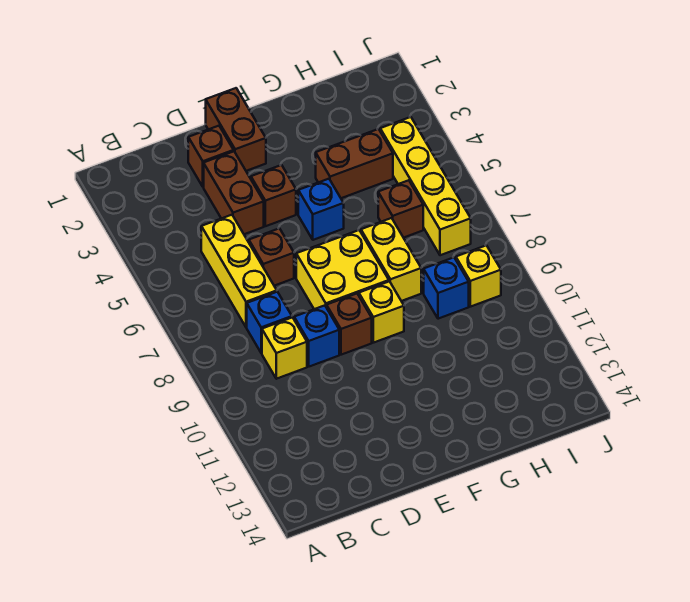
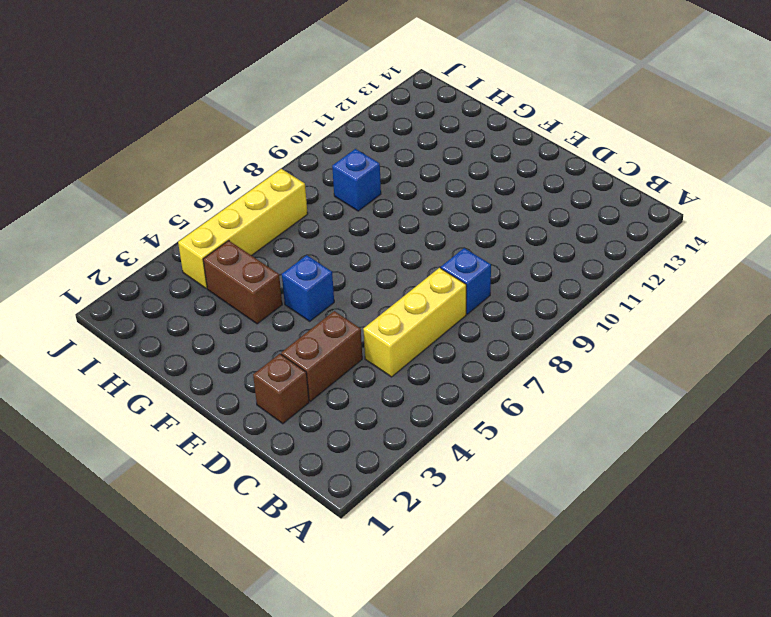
none -> yellow brick C9 level 1
none -> brown brick D6 level 1
none -> blue brick D9 level 1

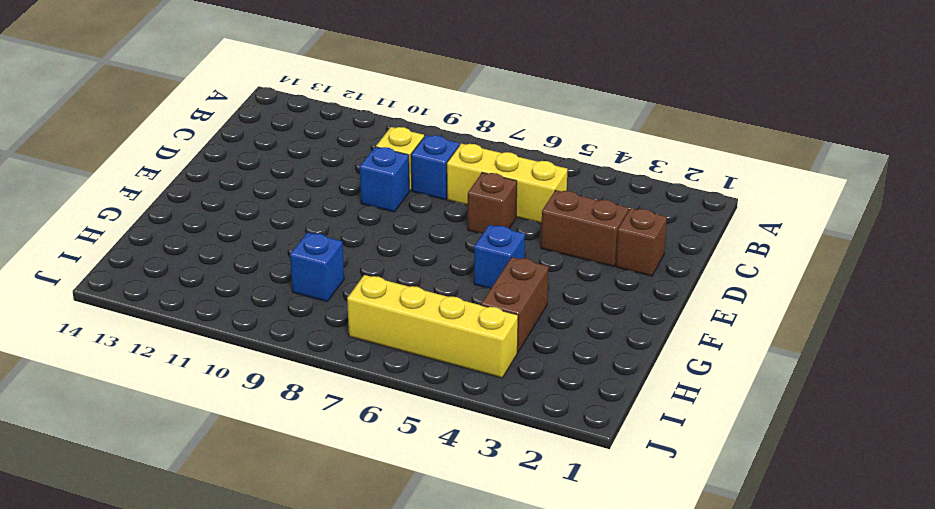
none -> brown brick E1:E2 level 1
none -> brown brick E4 level 1
none -> yellow brick E7:F8 level 1

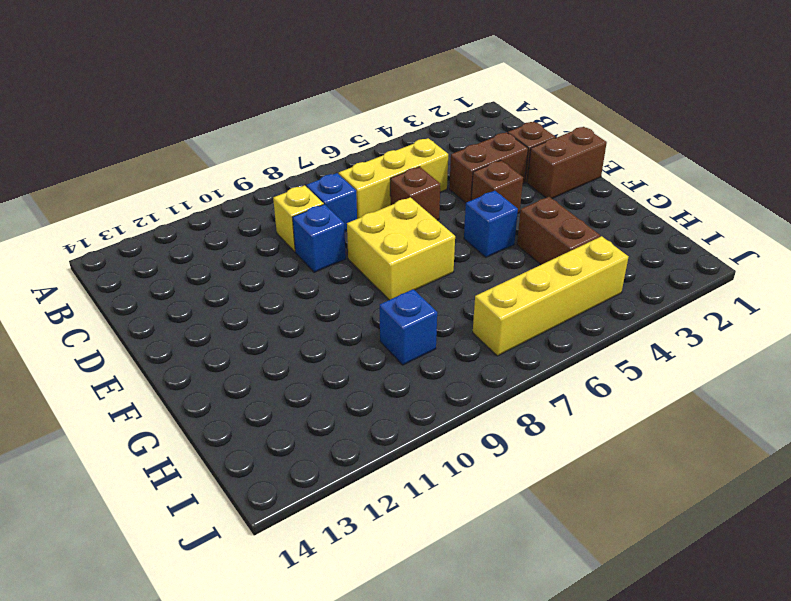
none -> brown brick E9 level 1
none -> yellow brick F9 level 1
none -> yellow brick G7:G8 level 1

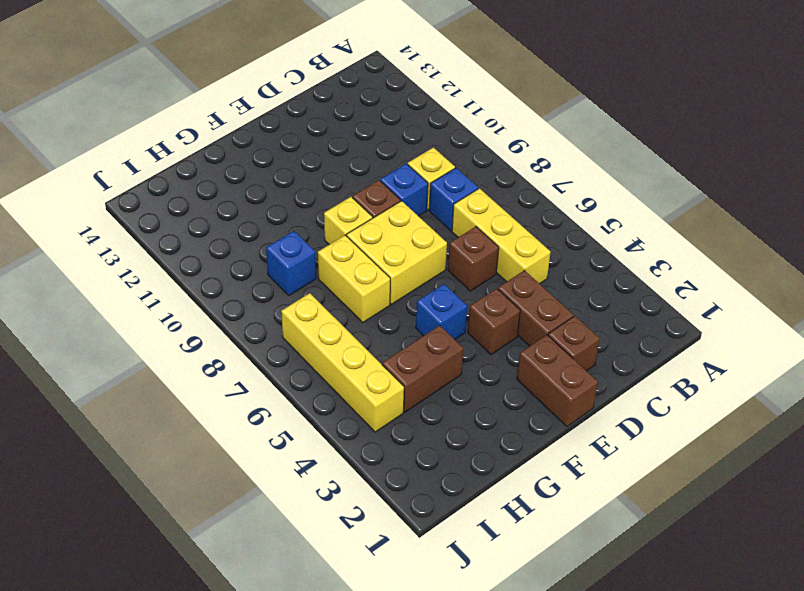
none -> brown brick H6 level 1
none -> yellow brick I9 level 1

